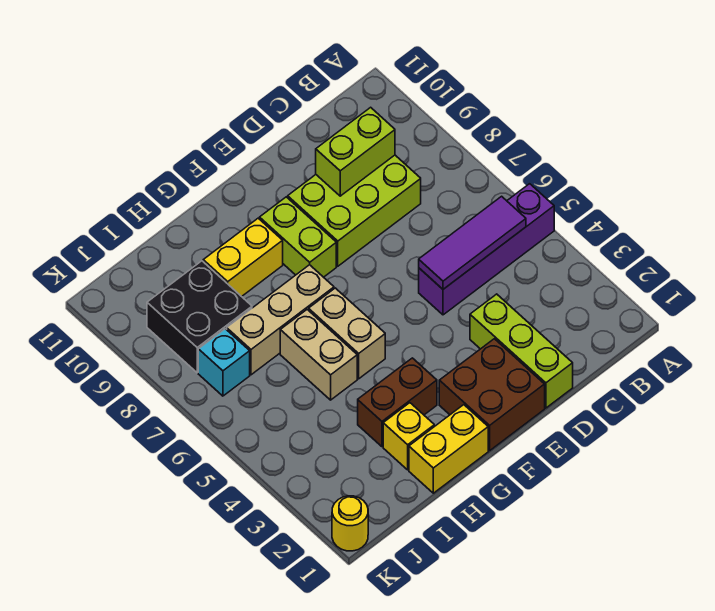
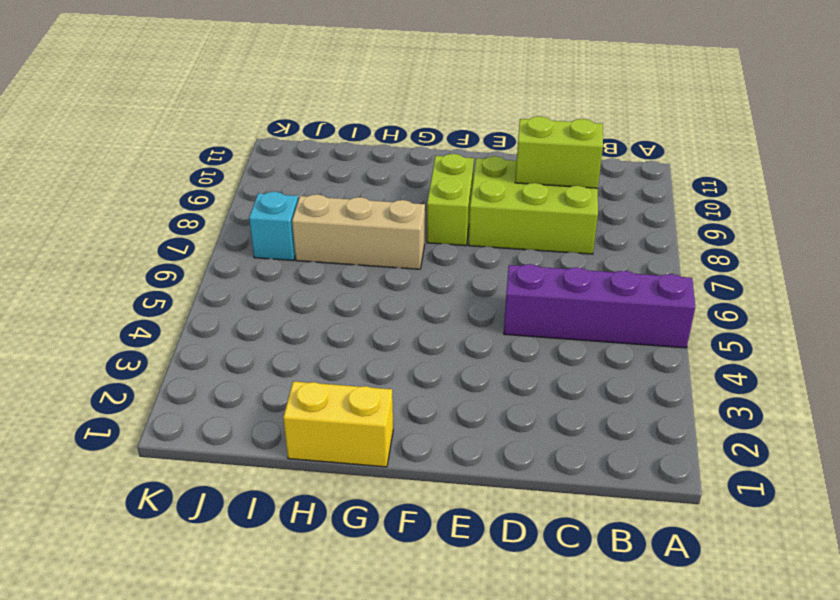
none -> lime brick D1:D3 level 1
none -> brown brick E1:F2 level 1
none -> brown brick G3:H3 level 1

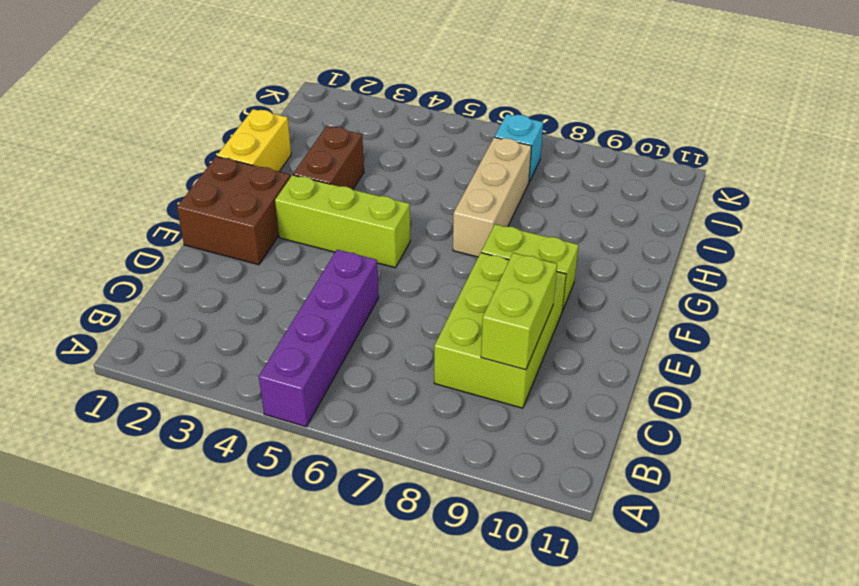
lime brick F3:F5 level 1 -> lime brick D1:D3 level 1
none -> tan brick G5:G6 level 1
none -> yellow brick G9:H9 level 1
none -> yellow brick H2 level 1

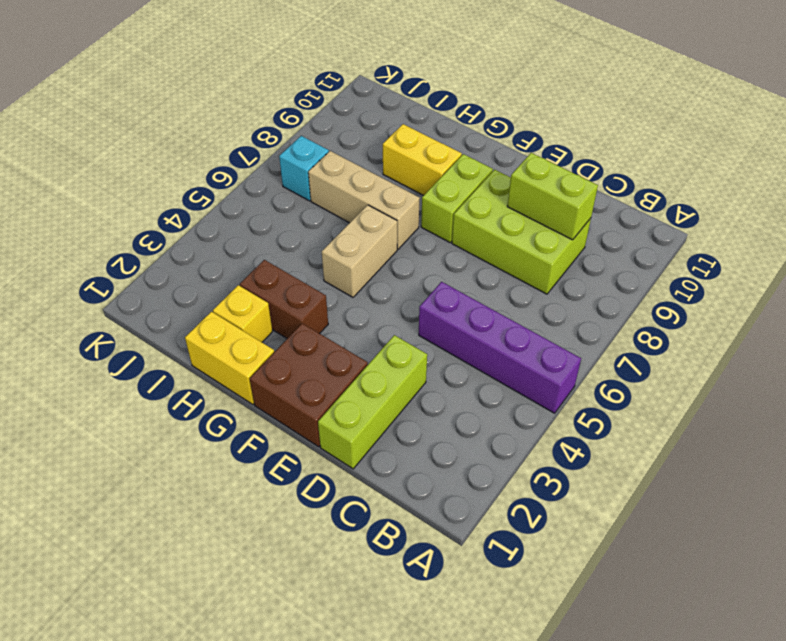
none -> tan brick H5:H6 level 1
none -> black brick I8:J9 level 1
none -> yellow round brick K1 level 1

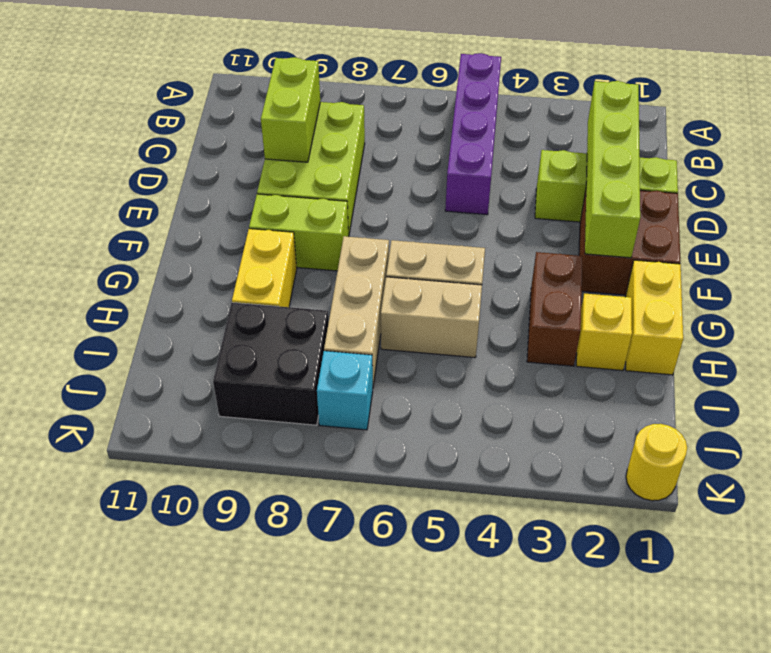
lime brick C2:F2 level 2 -> none
none -> purple tile B5:D5 level 2

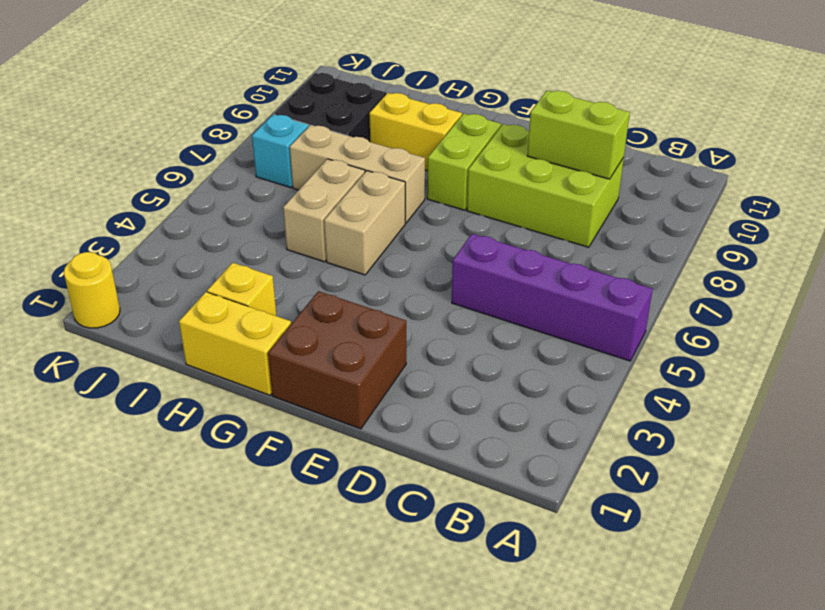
none -> lime brick D1:D3 level 1
none -> brown brick G3:H3 level 1
none -> purple tile B5:D5 level 2

